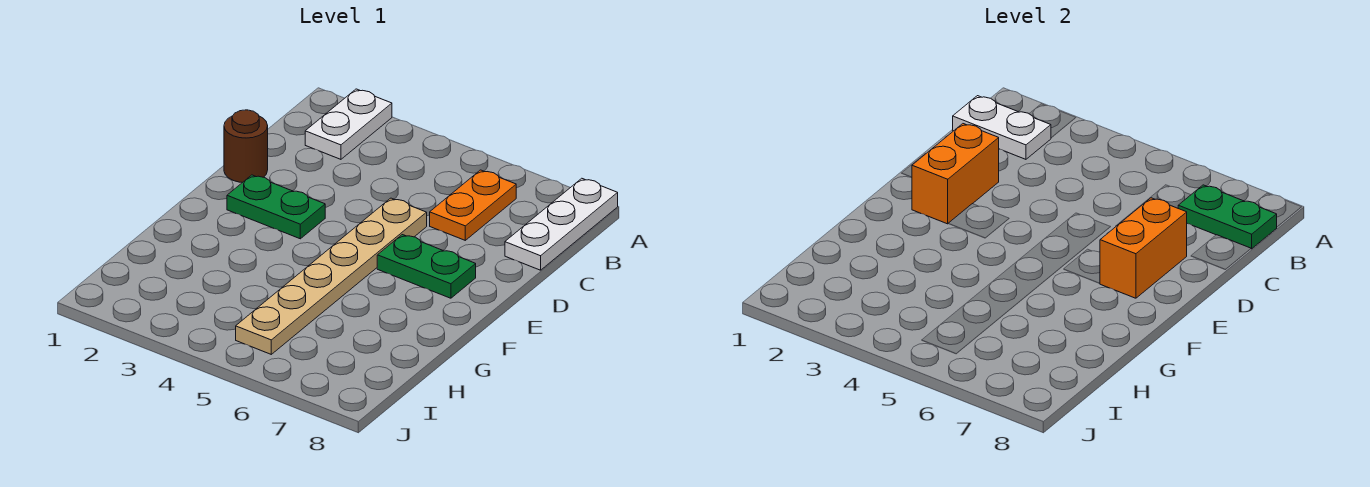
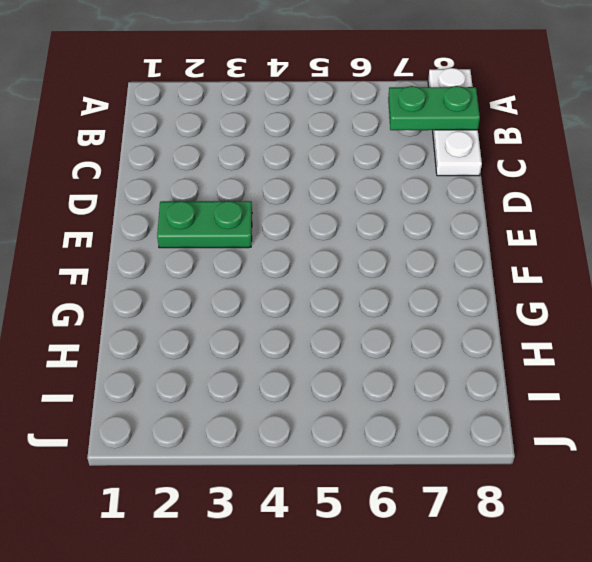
none -> white plate A2:B2 level 1
none -> orange plate B6:C6 level 1

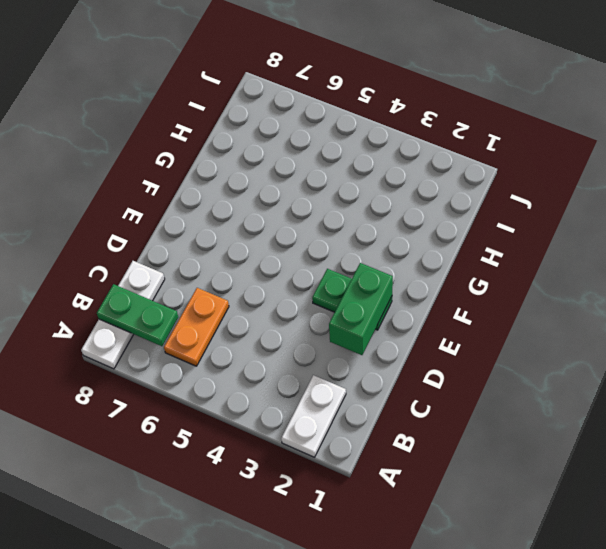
green brick D2:E2 level 2 -> orange brick D2:E2 level 2
none -> brown round brick D1 level 1
none -> tan plate D5:I5 level 1

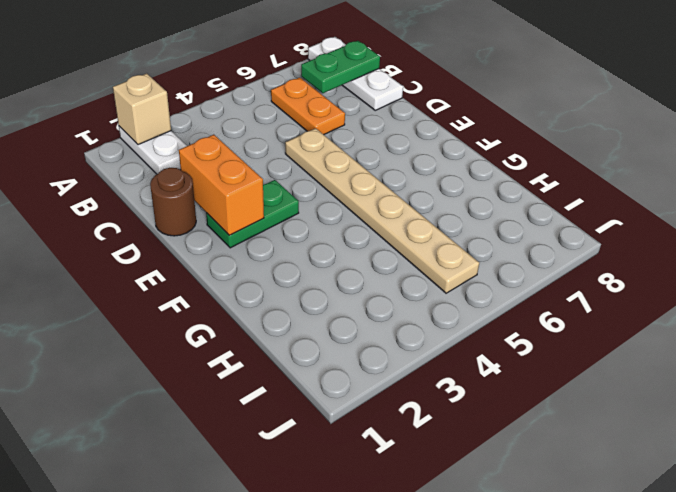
tan brick A2 level 2 -> none
none -> green plate E6:E7 level 1
none -> white plate B1:B2 level 2

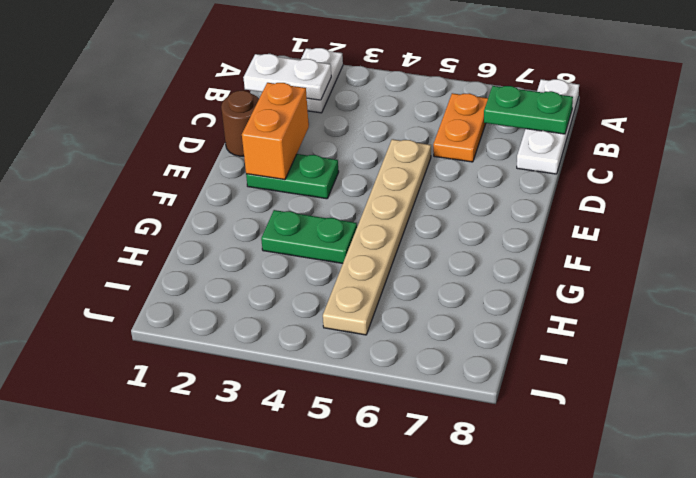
green plate G3:G4 level 1 -> green plate E6:E7 level 1
none -> orange brick D7:E7 level 2

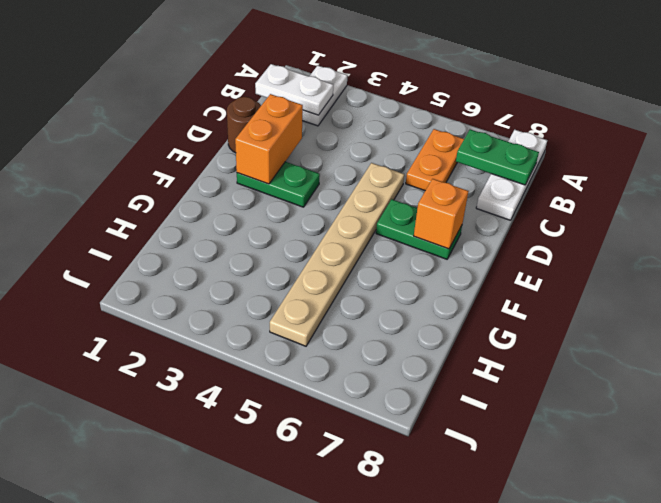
orange brick E7 level 2 -> orange brick D7:E7 level 2

